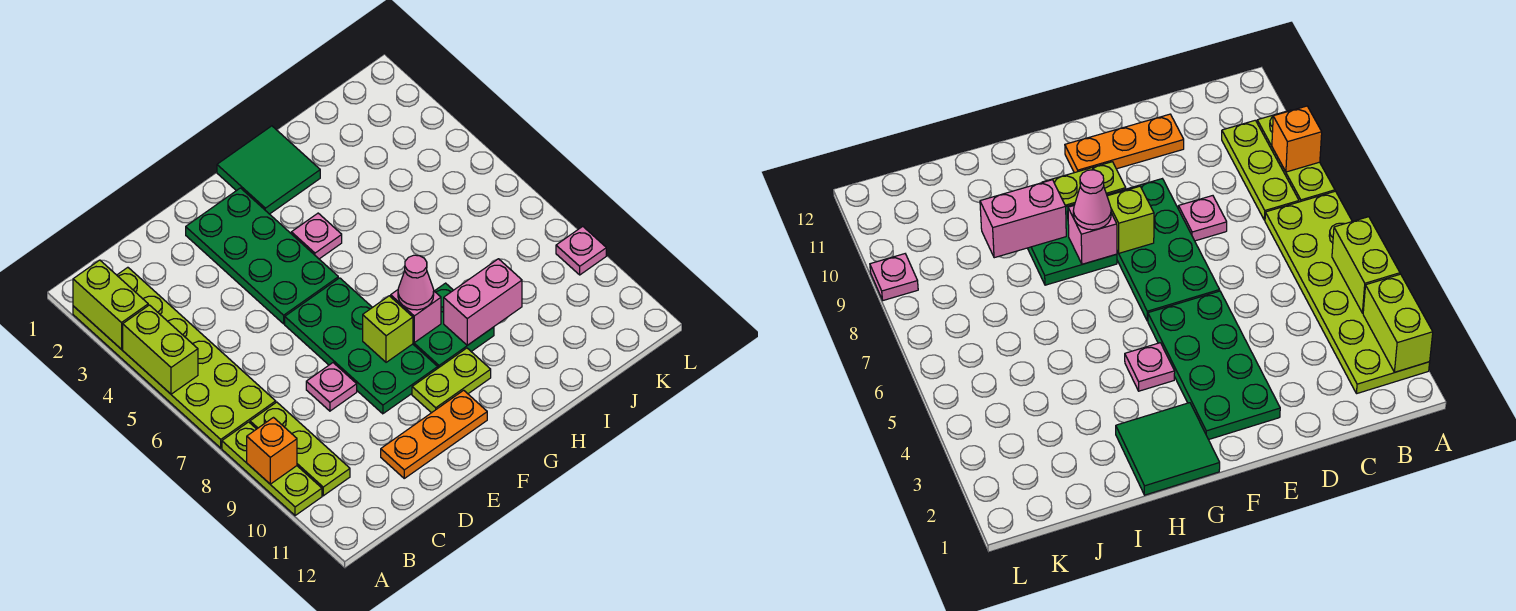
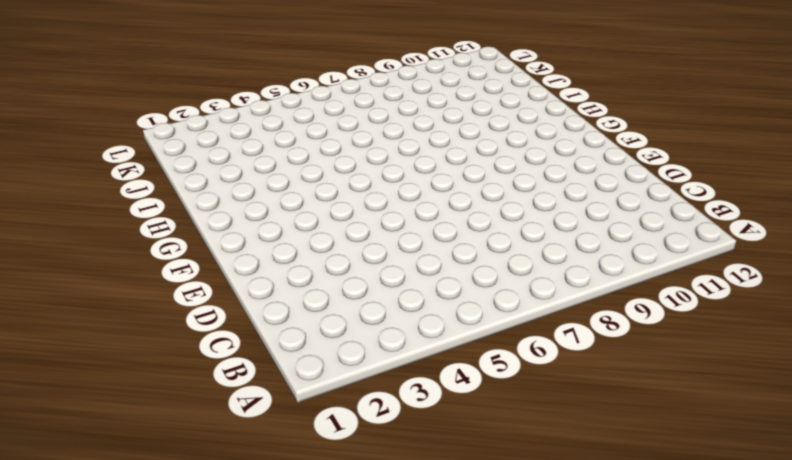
none -> lime plate A2:B7 level 1
none -> lime plate A8:A10 level 1
none -> lime plate B8:B10 level 1

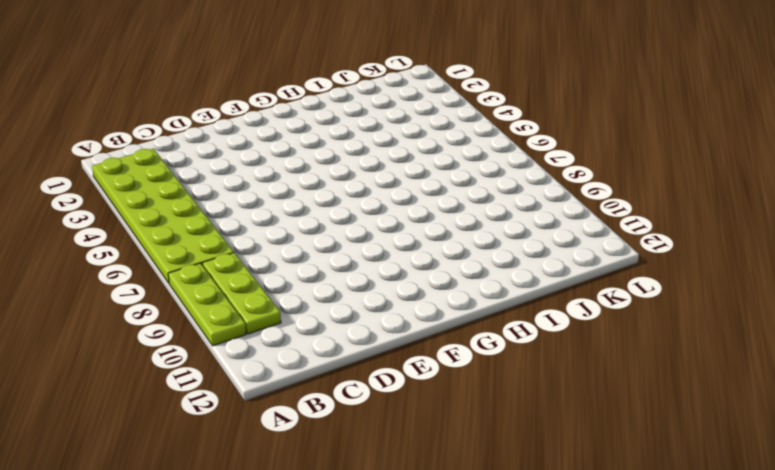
none -> pink plate D8 level 1
none -> orange plate D11:F11 level 1
none -> green plate E2:F5 level 1

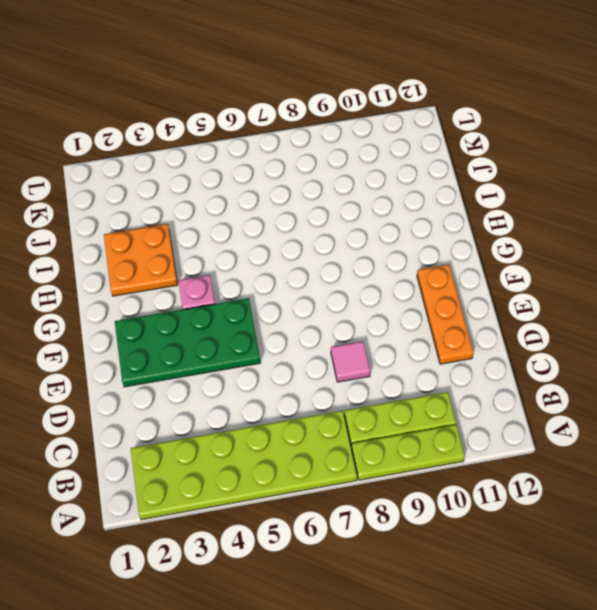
pink tile D8 level 1 -> pink plate D8 level 1
orange plate H2:I3 level 1 -> green tile G1:H2 level 1
none -> green plate E6:F9 level 1
none -> lime plate F10:G10 level 1
none -> green plate G8:H9 level 1

